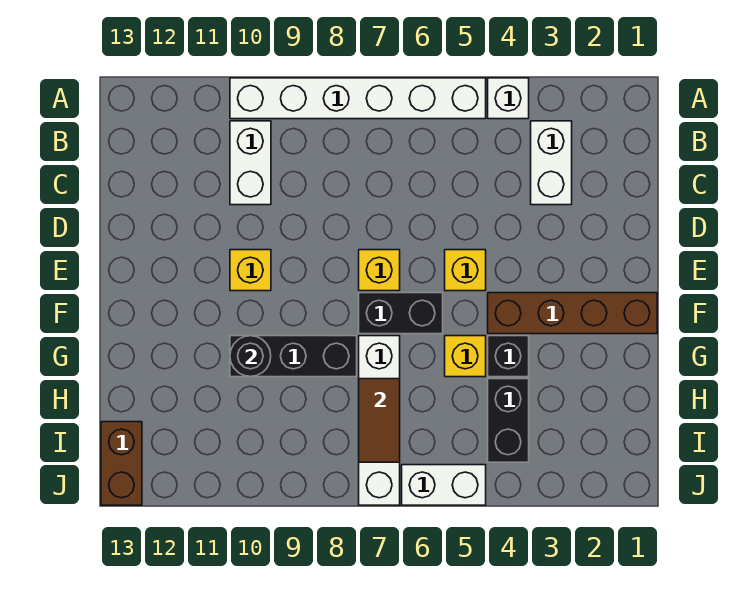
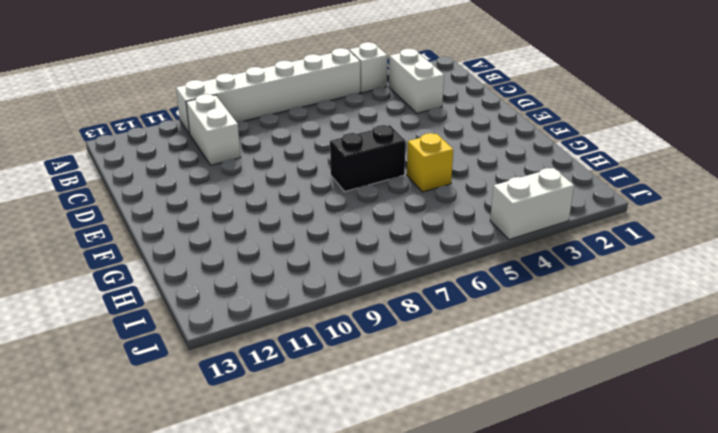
white brick J3:J4 level 1 -> white brick J5:J6 level 1
none -> yellow brick E5 level 1
none -> yellow brick E7 level 1
none -> yellow brick E10 level 1

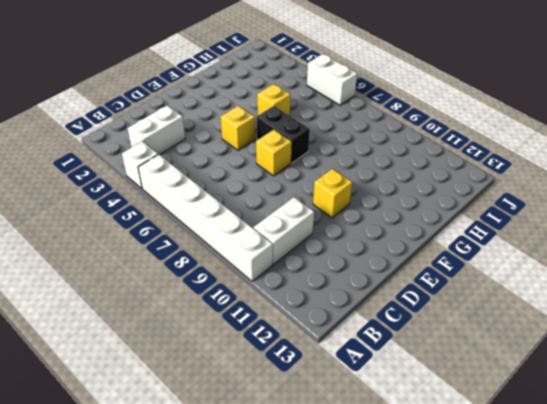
none -> brown brick F1:F4 level 1
none -> black brick G4 level 1
none -> white brick G7:J7 level 1

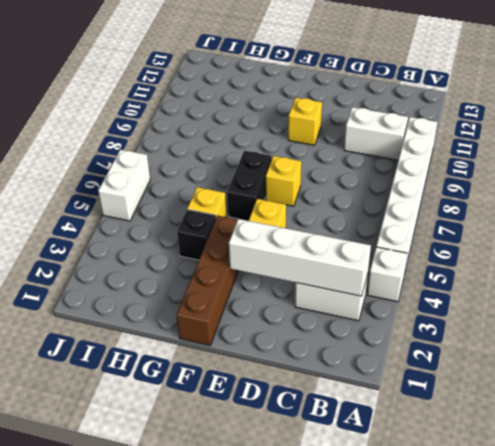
white brick B3:E3 level 2 -> white brick G7:J7 level 1
none -> black brick G8:G10 level 1
none -> black brick H4:I4 level 1
none -> brown brick I13:J13 level 1

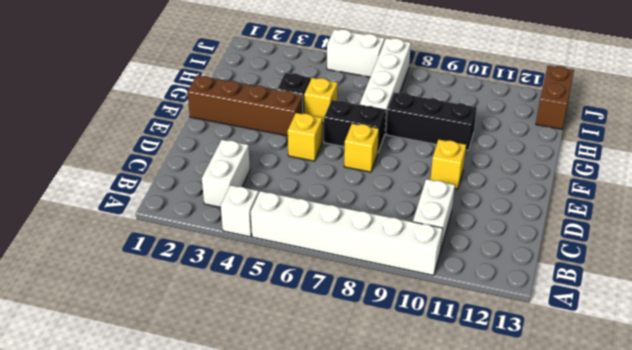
none -> black brick H4:I4 level 1
none -> black round brick G10 level 2
none -> brown tile H7:I7 level 2

